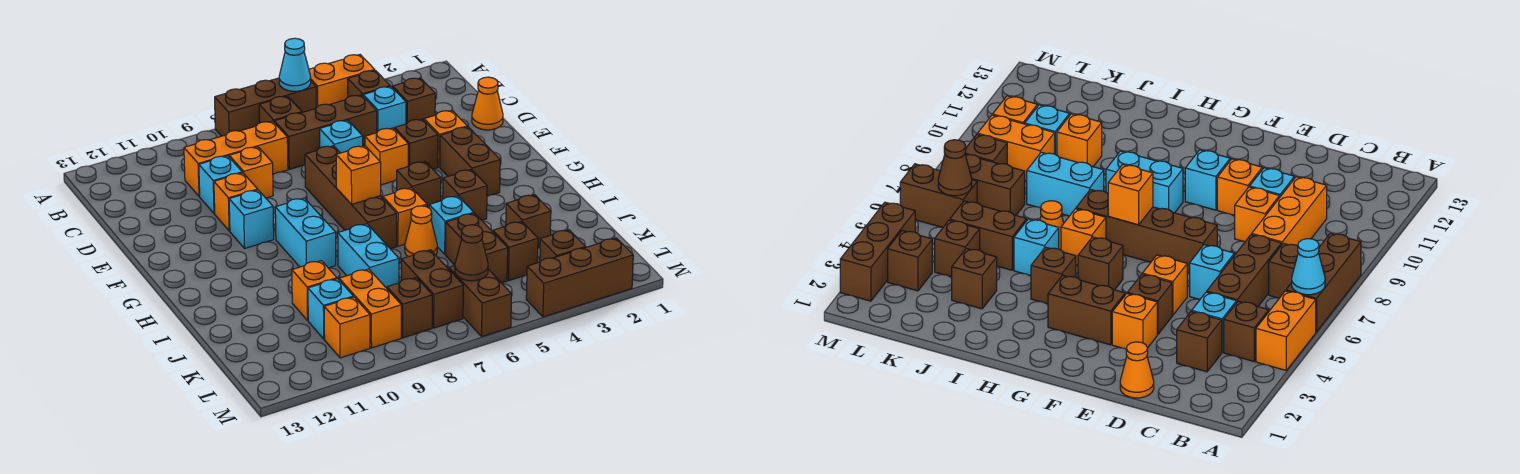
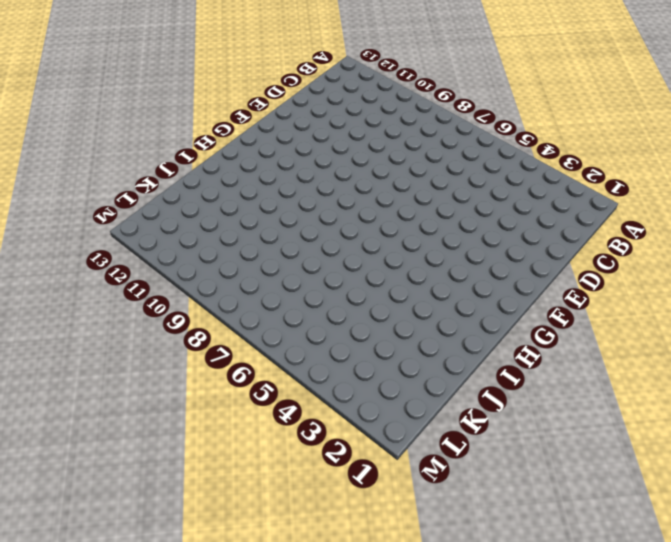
none -> orange brick A4:A5 level 1
none -> brown brick A6:A8 level 1
none -> brown brick B4 level 1
none -> brown brick B7 level 1

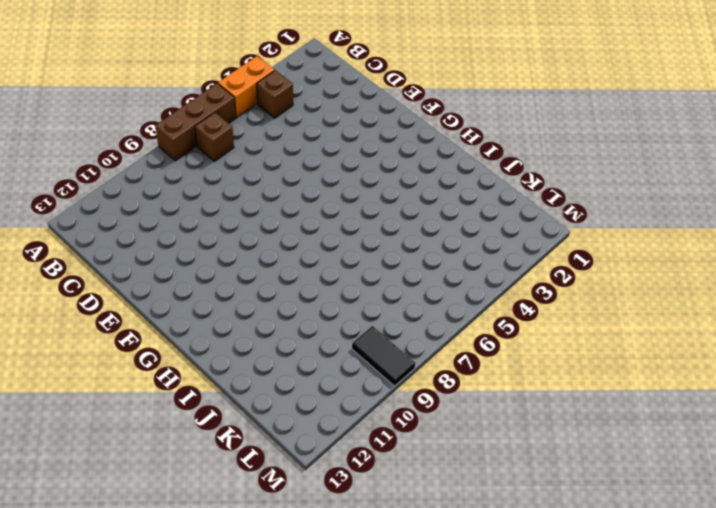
black tile L9:M9 level 1 -> orange brick K9:L9 level 1
none -> brown brick C3 level 1
none -> cyan brick C4 level 1
none -> brown brick C5:C7 level 1
none -> orange brick C8:C10 level 1

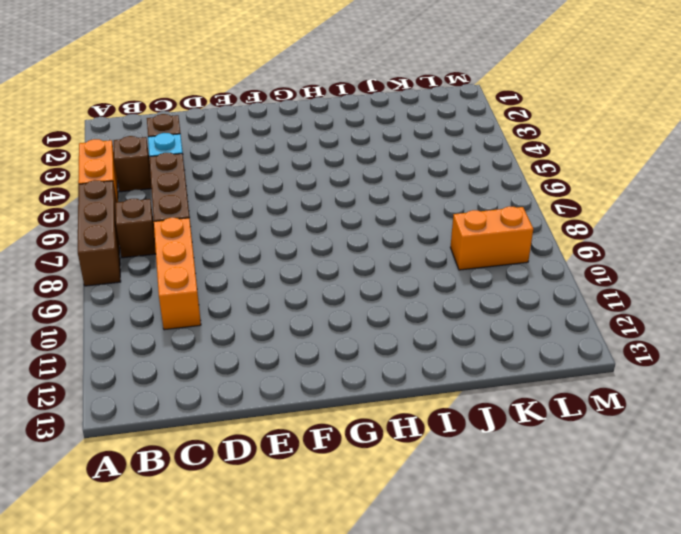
none -> orange cone D1 level 1
none -> cyan brick D6 level 1
none -> orange brick D9 level 1
none -> cyan brick D10 level 1

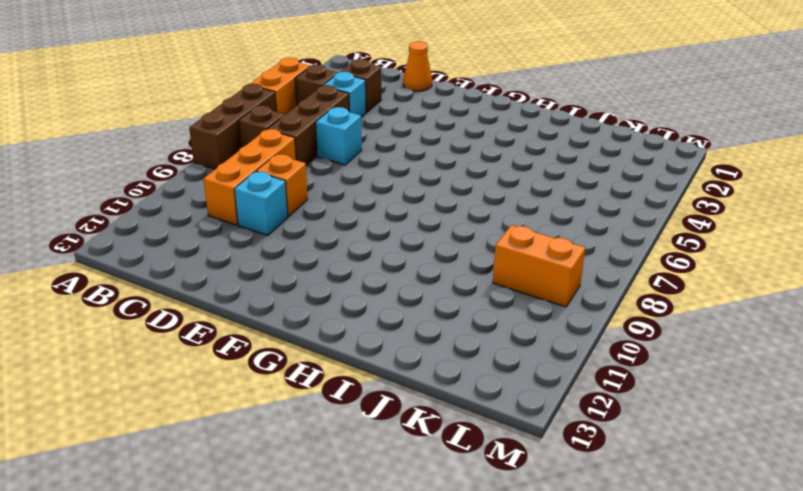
none -> orange brick E3 level 1
none -> brown brick E4 level 1
none -> orange brick E5 level 1
none -> brown brick E7:H7 level 1

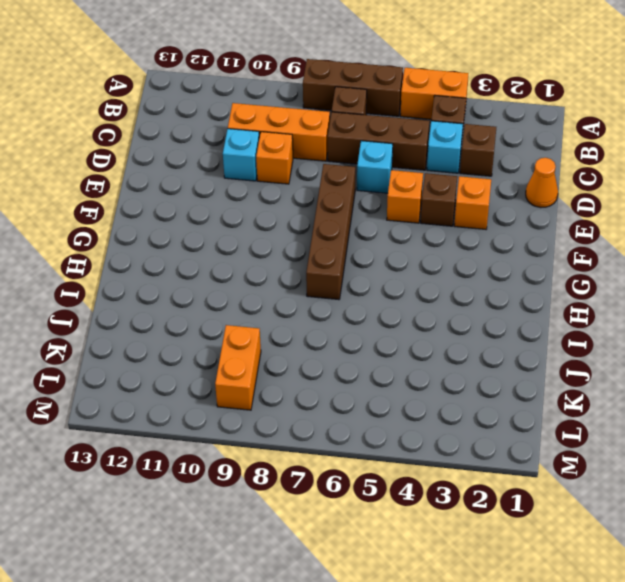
none -> orange brick E10 level 1
none -> brown brick F3:G3 level 1
none -> cyan brick F10 level 1
none -> brown brick G5 level 1

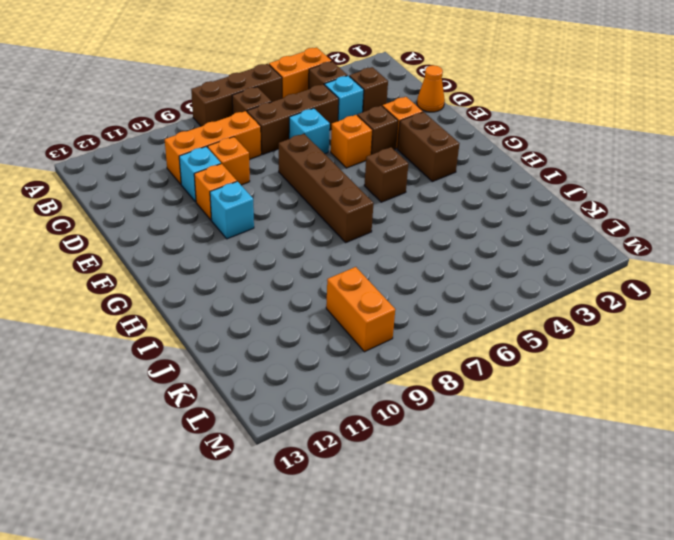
none -> cyan brick G9:H9 level 1
none -> brown brick H4 level 1
none -> orange brick H6 level 1
none -> cyan brick I5 level 1

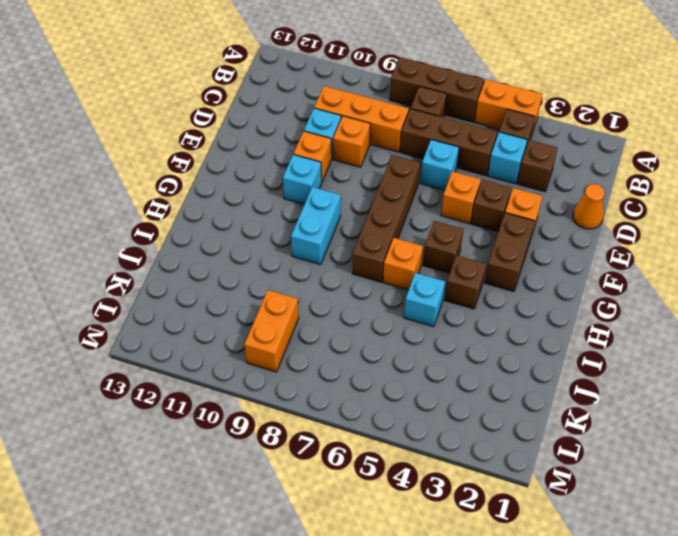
none -> orange cone I6 level 1
none -> cyan brick I8:J8 level 1
none -> brown brick J3 level 1
none -> brown brick J5:K5 level 1

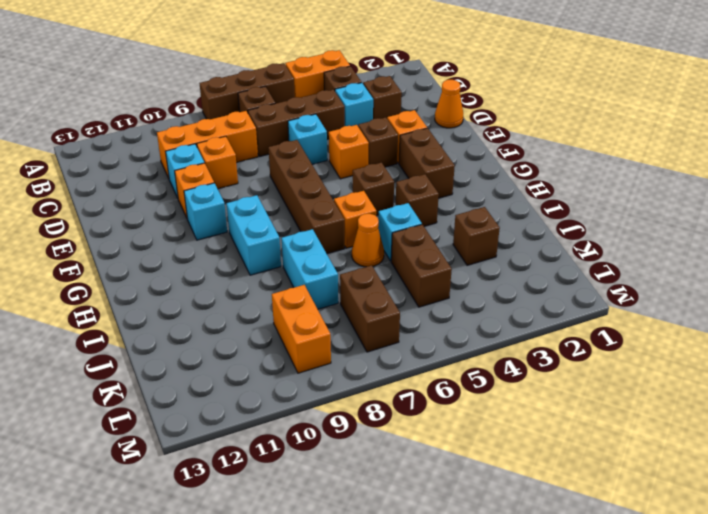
none -> orange brick J10 level 1
none -> brown brick K4 level 1
none -> cyan brick K10 level 1
none -> brown brick L3 level 1

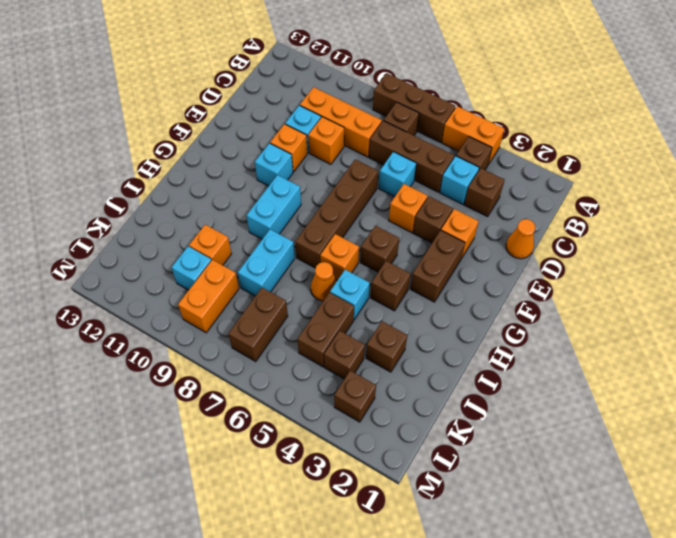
none -> brown brick L6:M6 level 1
none -> brown brick L8 level 1
none -> orange brick L10 level 1
none -> brown brick M2:M4 level 1

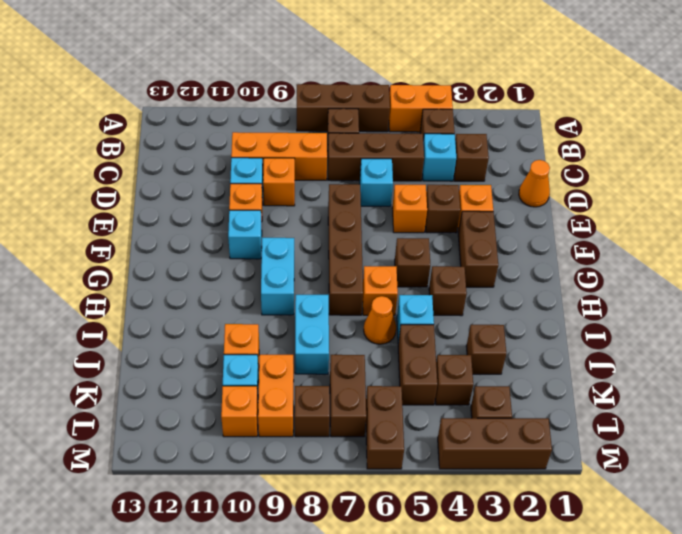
none -> cyan cone A6 level 2
none -> orange brick G7 level 2
none -> brown cone L6 level 2

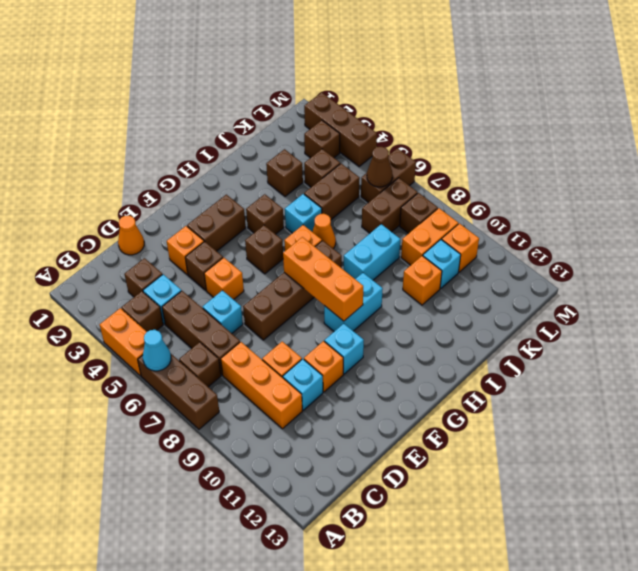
orange brick G7:G9 level 2 -> orange brick G7 level 2

